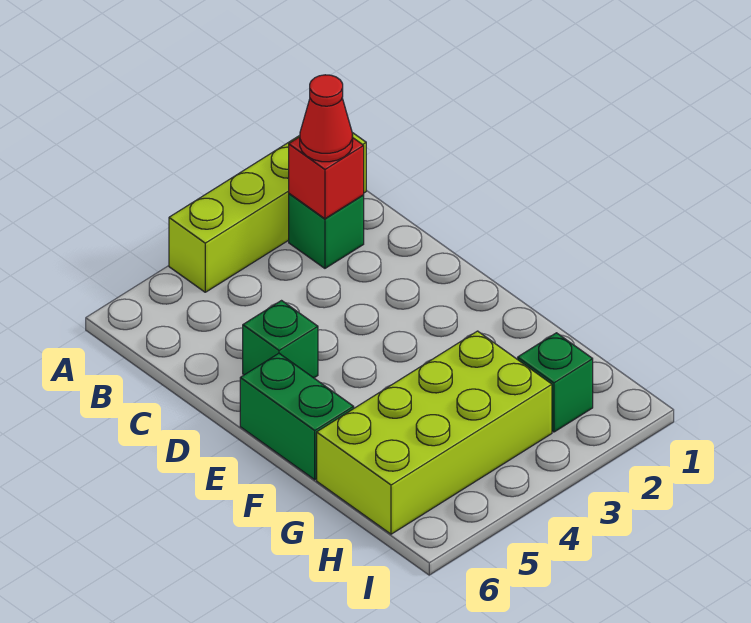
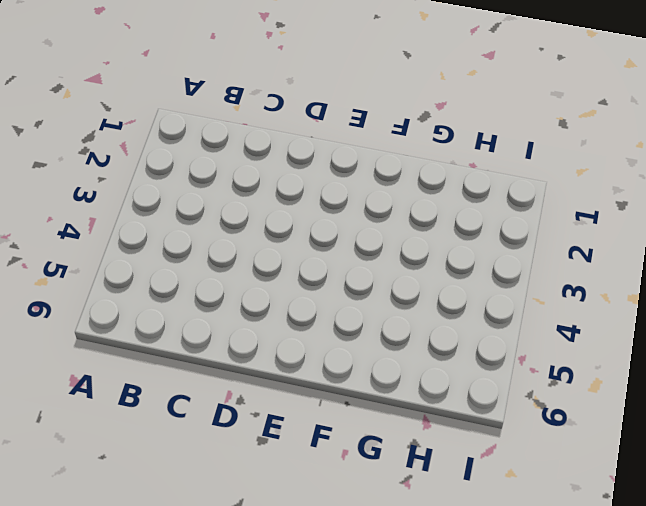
none -> lime brick A1:A4 level 1
none -> green brick B2 level 1

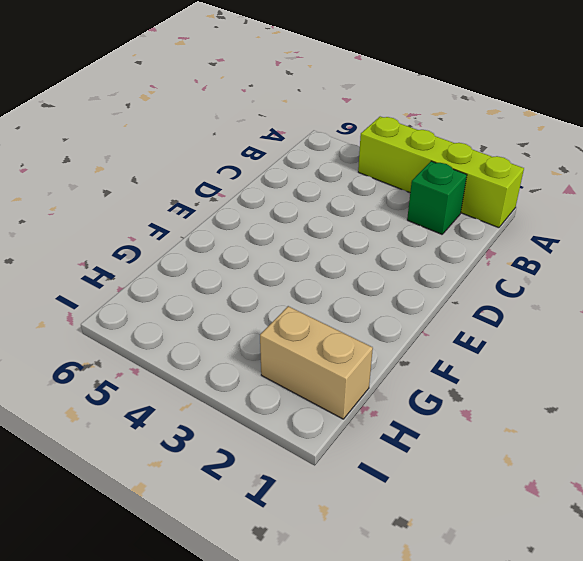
tan brick H1:H2 level 1 -> green brick H2 level 1
none -> green brick D5 level 1
none -> green brick E6:F6 level 1

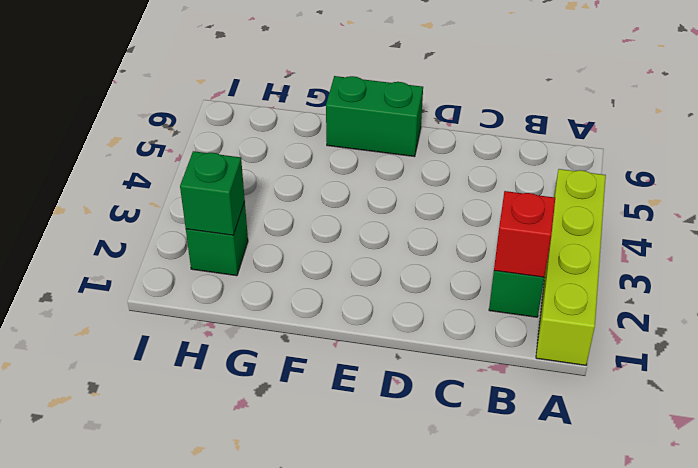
green brick H2 level 2 -> green brick D5 level 1
none -> lime brick G3:H6 level 1
none -> red cone B2 level 3

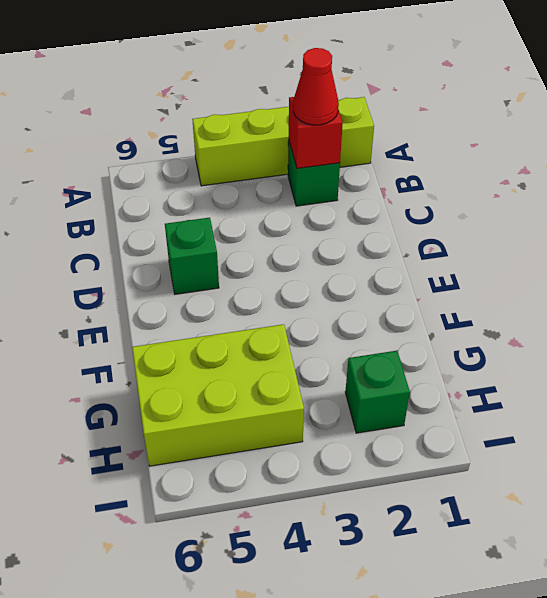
lime brick G4:H6 level 1 -> lime brick G3:H6 level 1
none -> green brick E6:F6 level 1

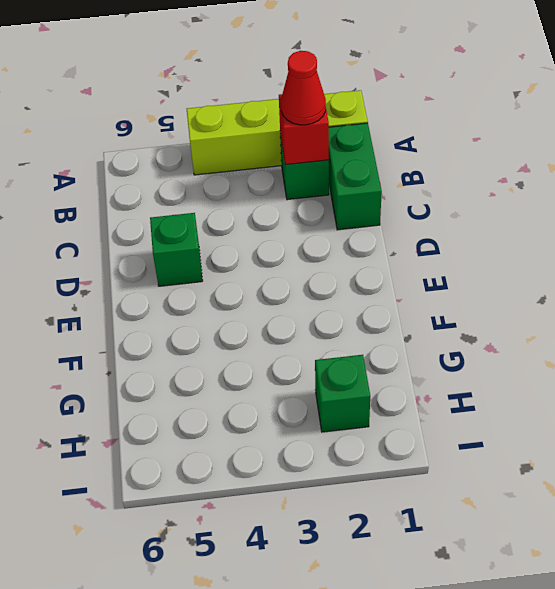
green brick B1:C1 level 1 -> green brick E6:F6 level 1
none -> lime brick G3:H6 level 1

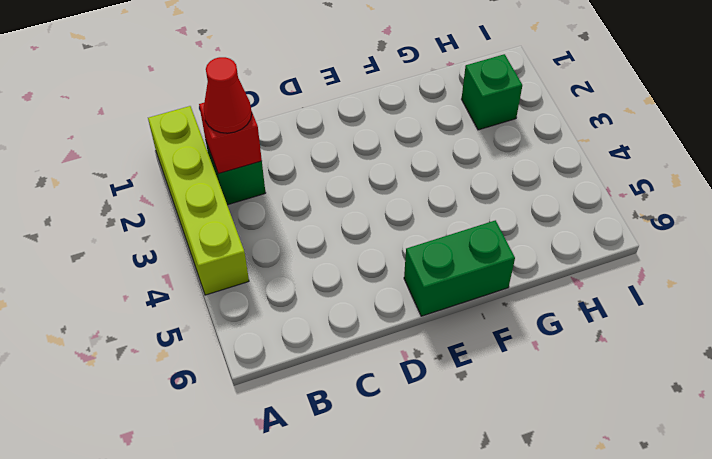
none -> green brick D5 level 1
none -> lime brick G3:H6 level 1

